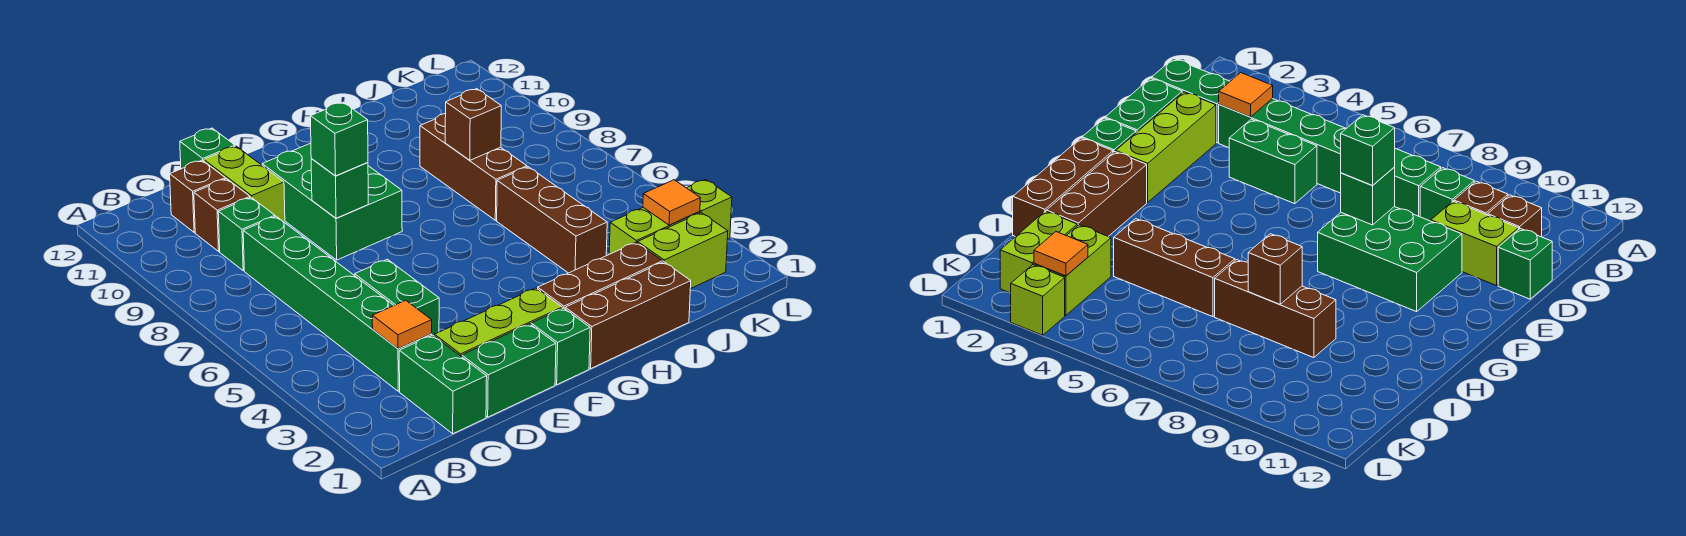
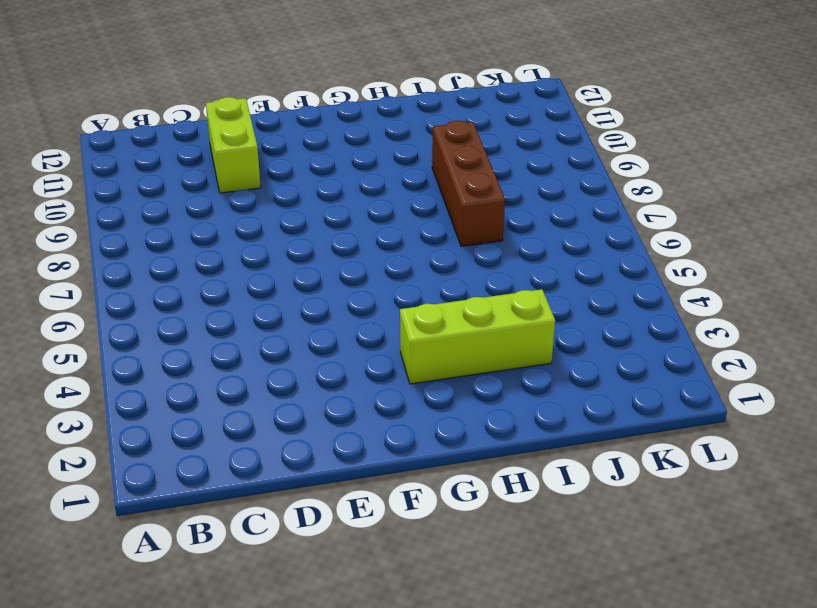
lime brick G3:I3 level 1 -> lime brick D2:F2 level 1
none -> green brick C1:C2 level 1
none -> green brick C3:C8 level 1
none -> green brick C9 level 1

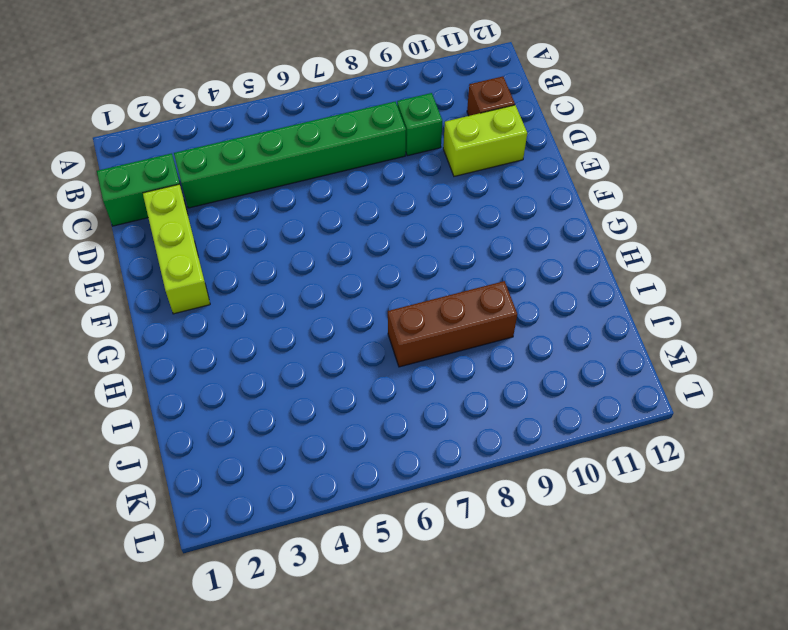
none -> brown brick C10 level 1
none -> green brick D1:E1 level 1
none -> green brick D4:D5 level 1

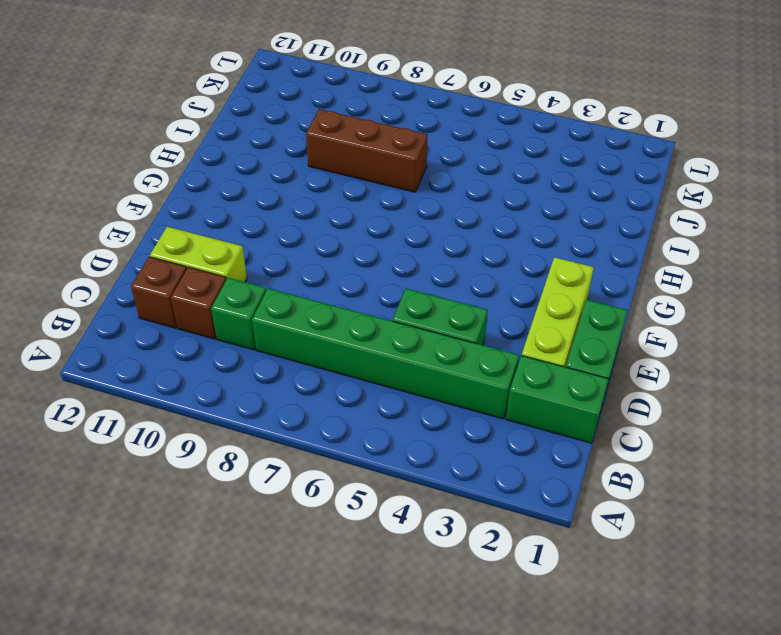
none -> green brick D12 level 1
none -> green brick E8:F10 level 1
none -> green brick F1 level 1

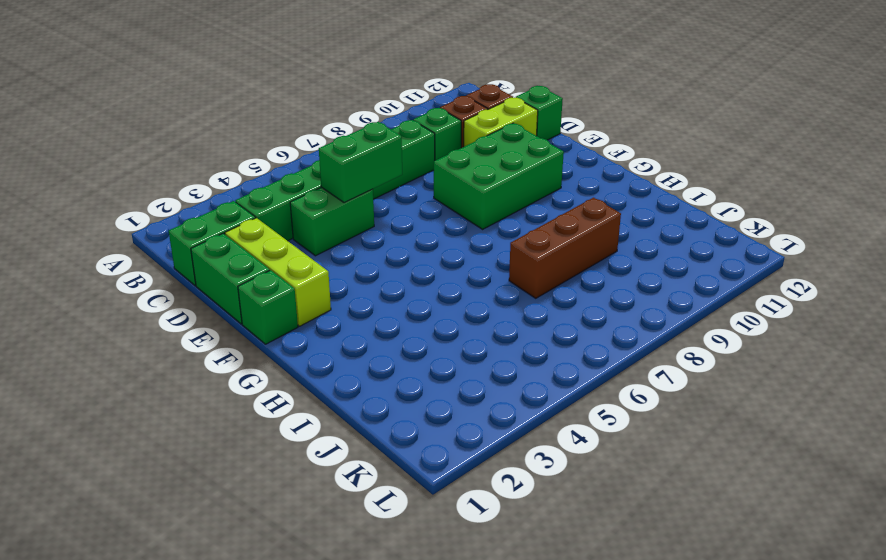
green brick D5:D6 level 2 -> none
none -> brown brick G1:I1 level 1
none -> brown brick G2:I2 level 1
none -> brown brick I4:I6 level 1

